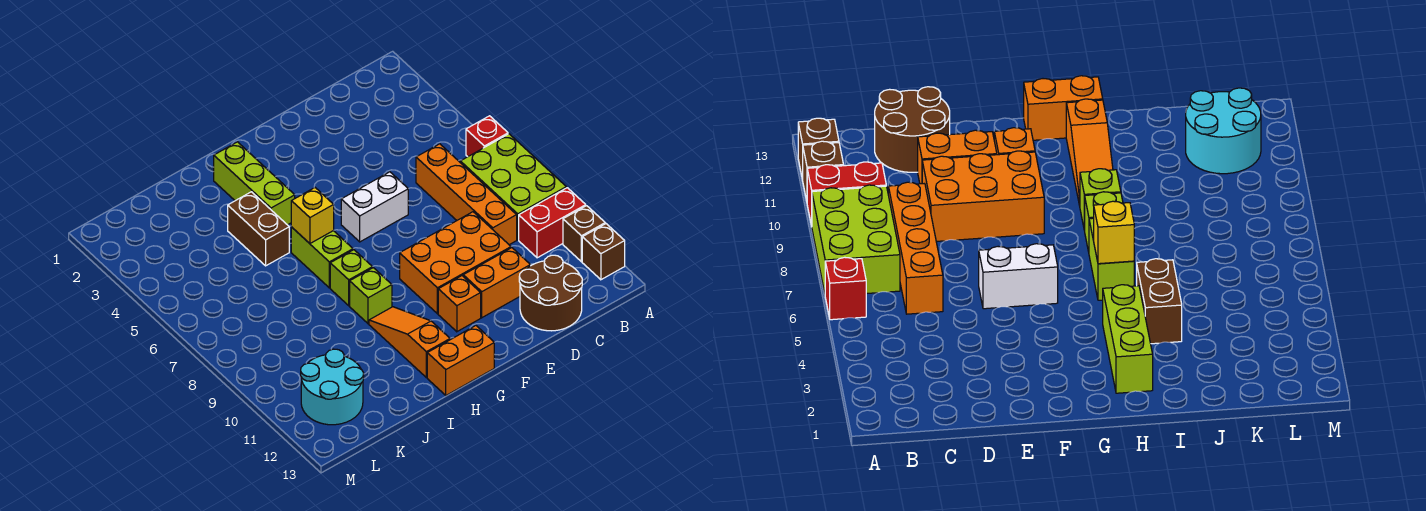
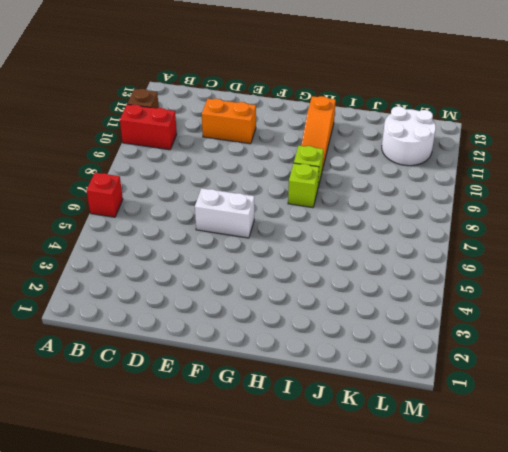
white round brick K11:L12 level 1 -> cyan round brick K11:L12 level 1
none -> lime brick A7:B9 level 1
none -> brown brick A12 level 1
none -> orange brick C6:C9 level 1

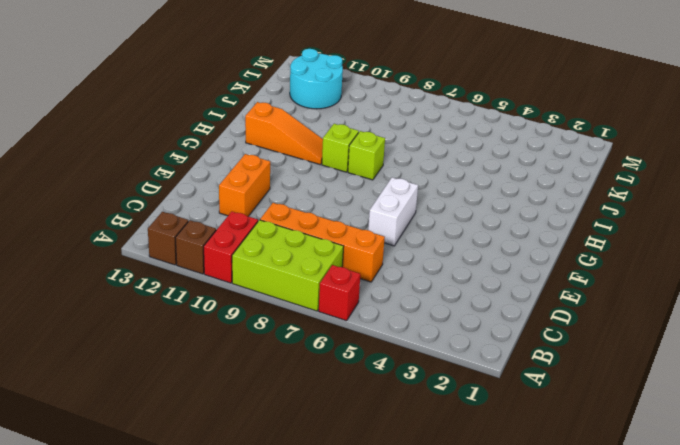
none -> brown round brick C12:D13 level 1
none -> orange brick D9:F10 level 1
none -> orange brick F11 level 1

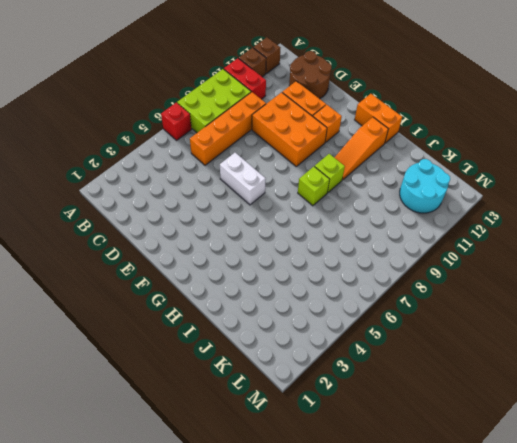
none -> lime brick H2:H4 level 1
none -> lime brick H6:H7 level 1
none -> brown brick I4:I5 level 1

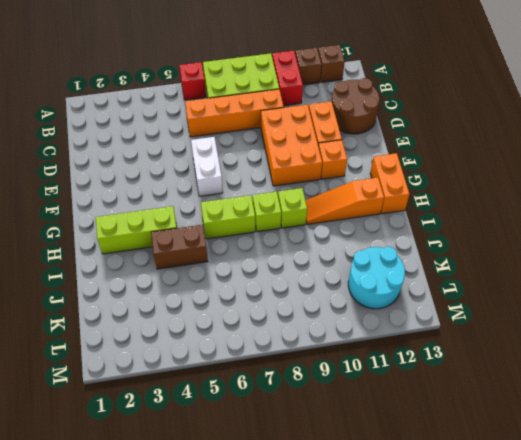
none -> yellow brick H6 level 2

